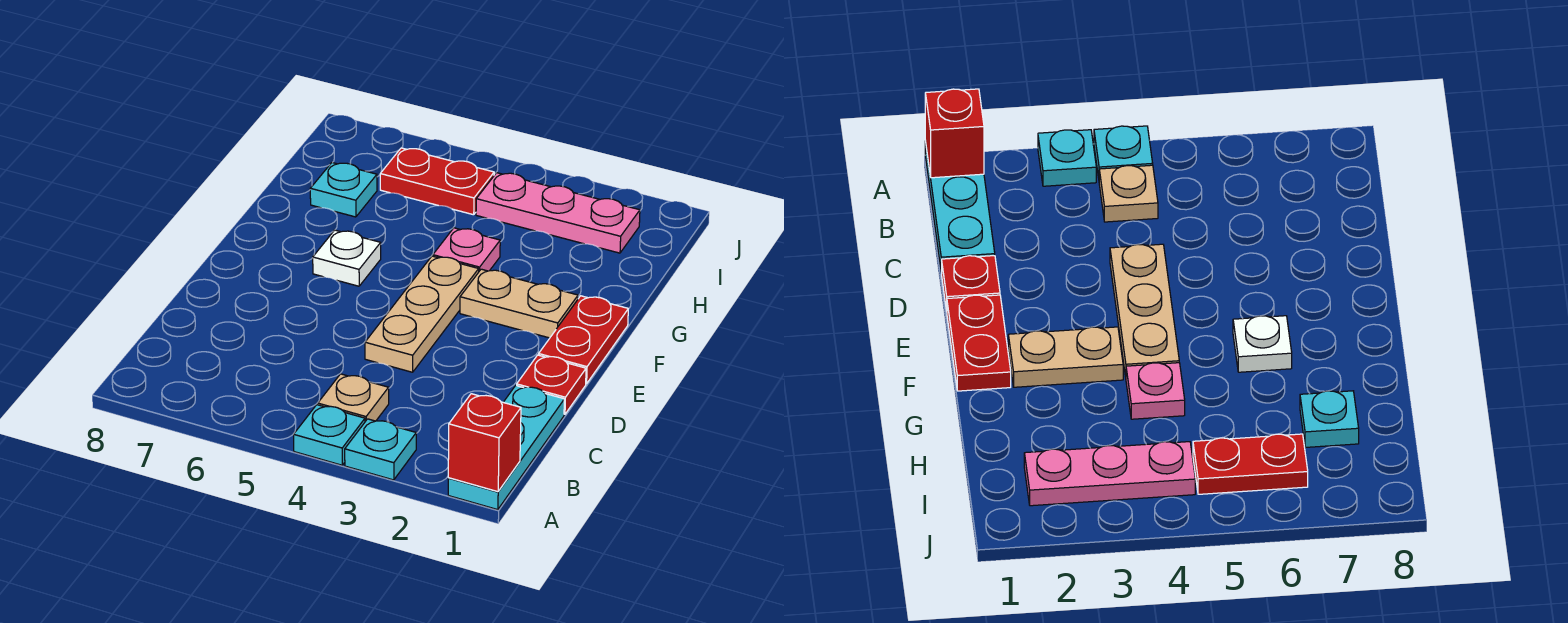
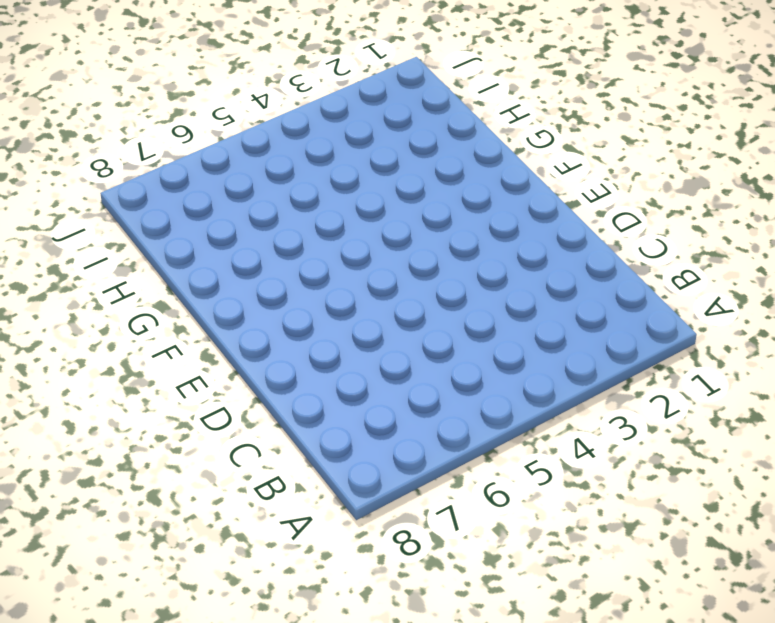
none -> cyan plate A1:C1 level 1
none -> cyan plate A3 level 1
none -> cyan plate A4 level 1

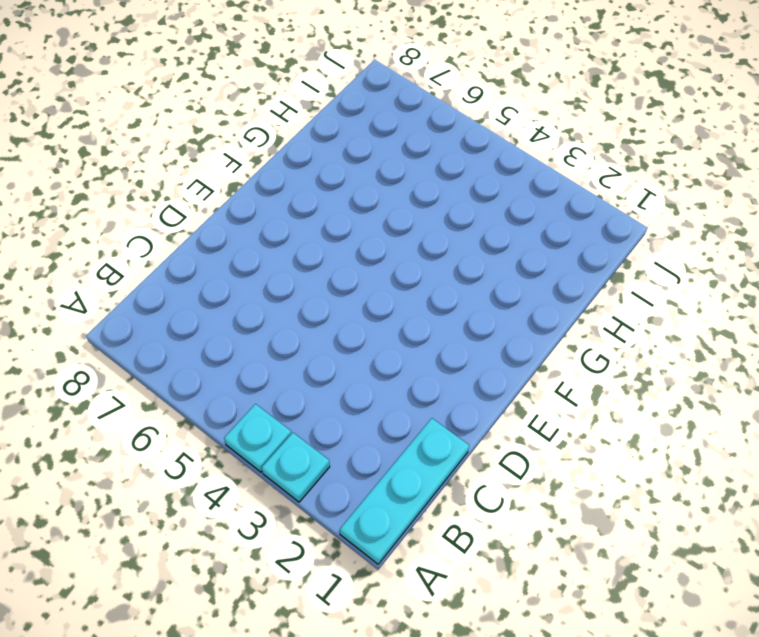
none -> tan plate B4 level 1
none -> red plate D1 level 1
none -> tan plate D4:F4 level 1

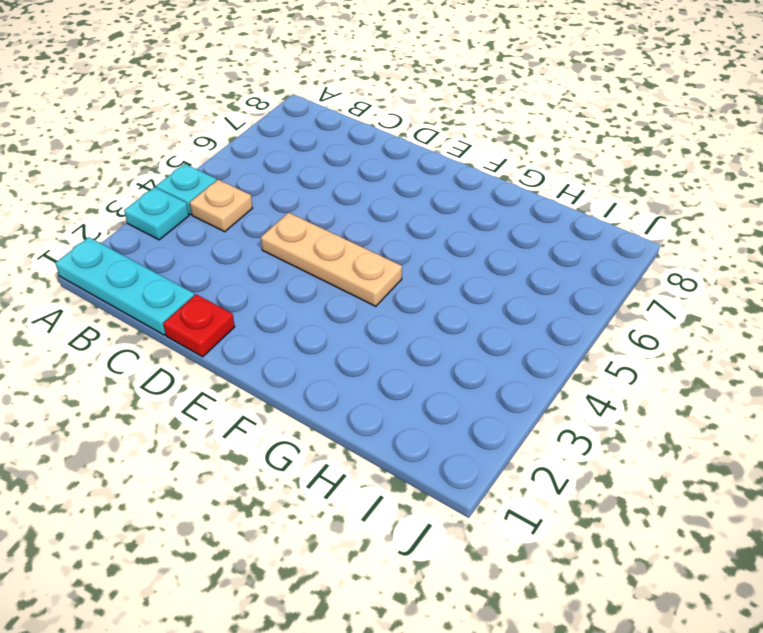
none -> red plate E1:F1 level 1
none -> tan plate F2:F3 level 1
none -> white plate F6 level 1

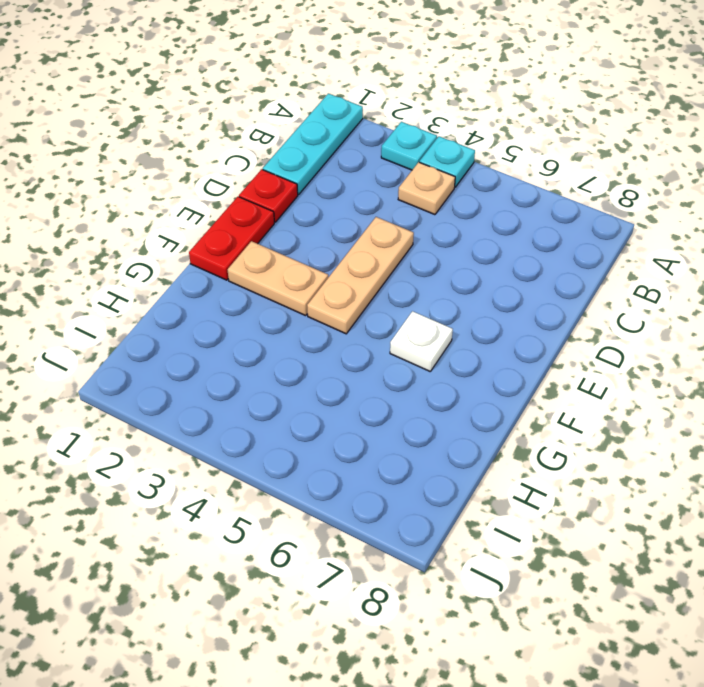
none -> pink plate G4 level 1
none -> cyan plate H7 level 1
none -> pink plate I2:I4 level 1

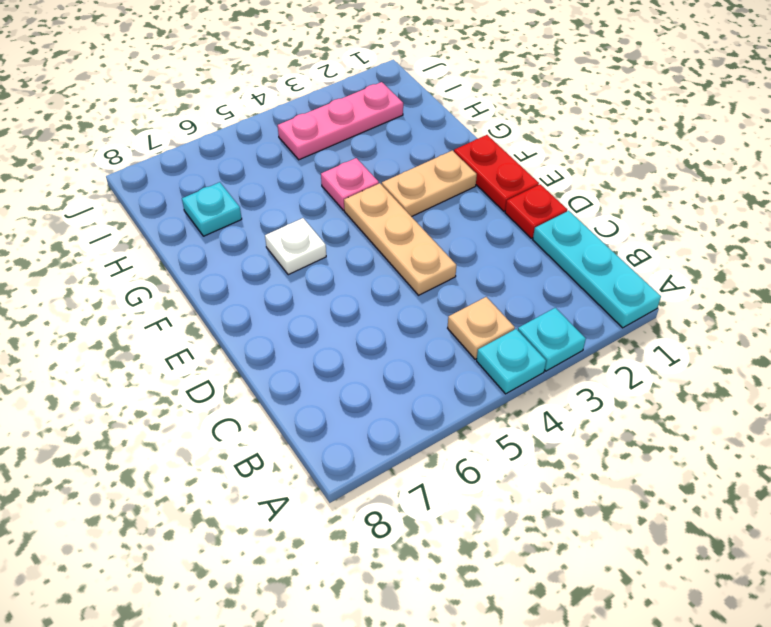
none -> red plate I5:I6 level 1
none -> red brick A1 level 2

